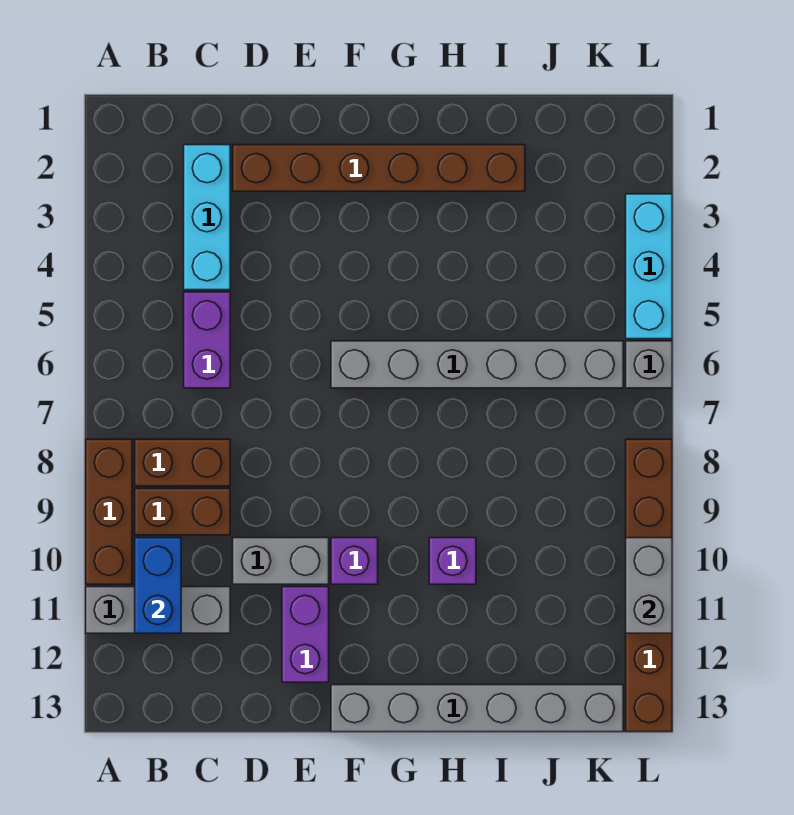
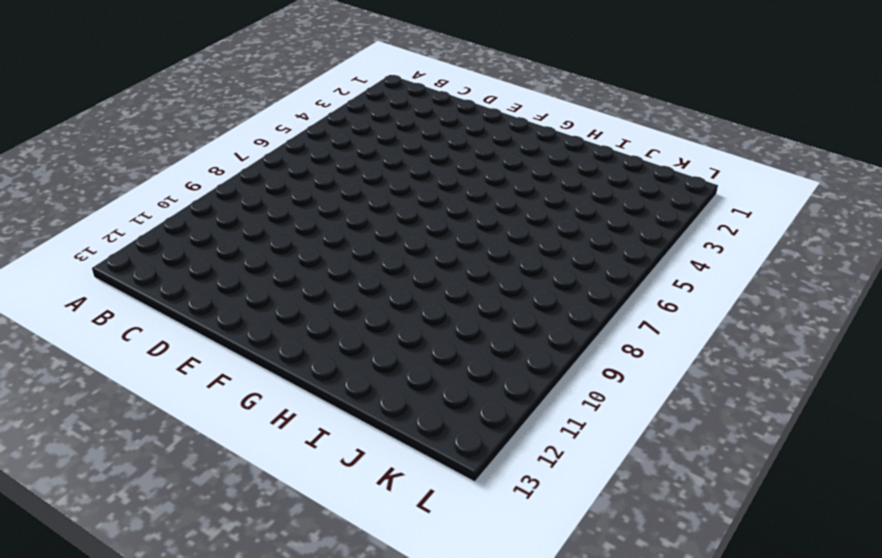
none -> brown brick A8:A10 level 1
none -> grey brick A11:C11 level 1
none -> brown brick B8:C8 level 1

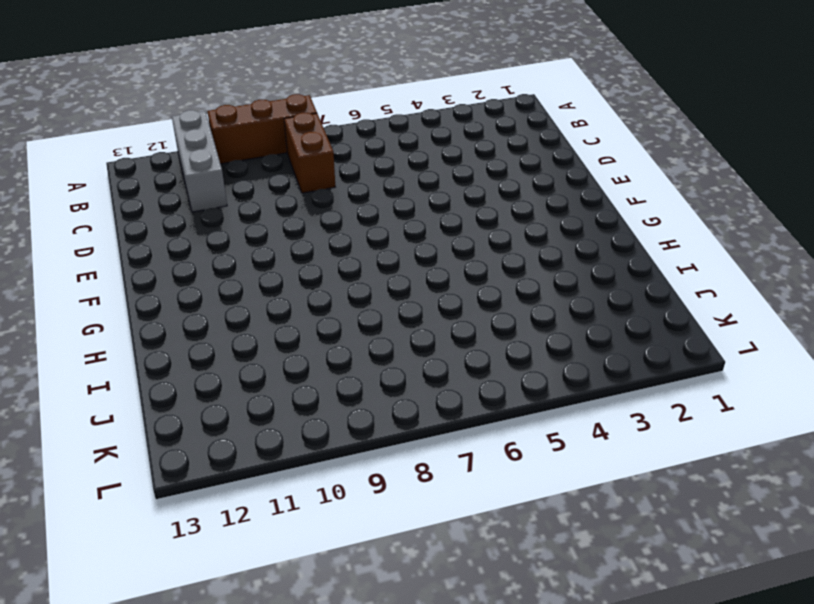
none -> brown brick B9:C9 level 1
none -> cyan brick C2:C4 level 1
none -> purple brick C5:C6 level 1

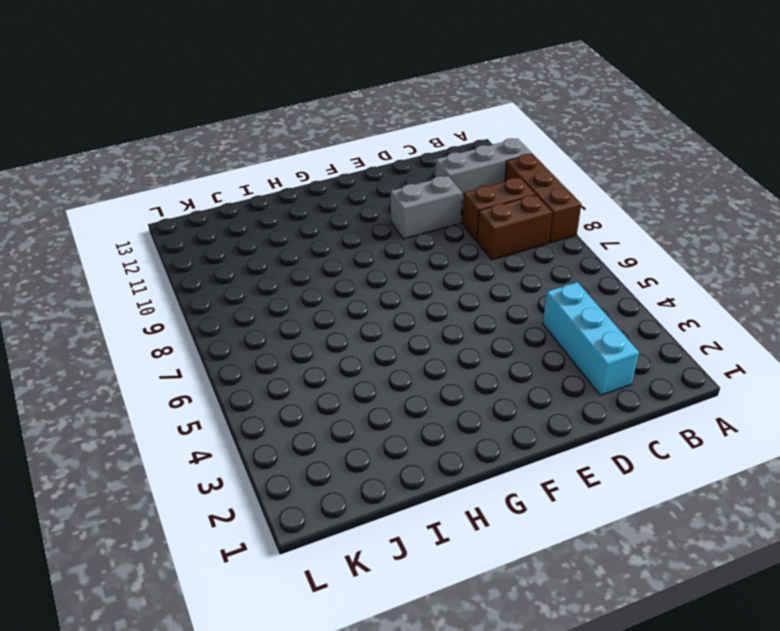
none -> purple brick C5:C6 level 1
none -> brown brick D2:I2 level 1
none -> purple brick E11:E12 level 1

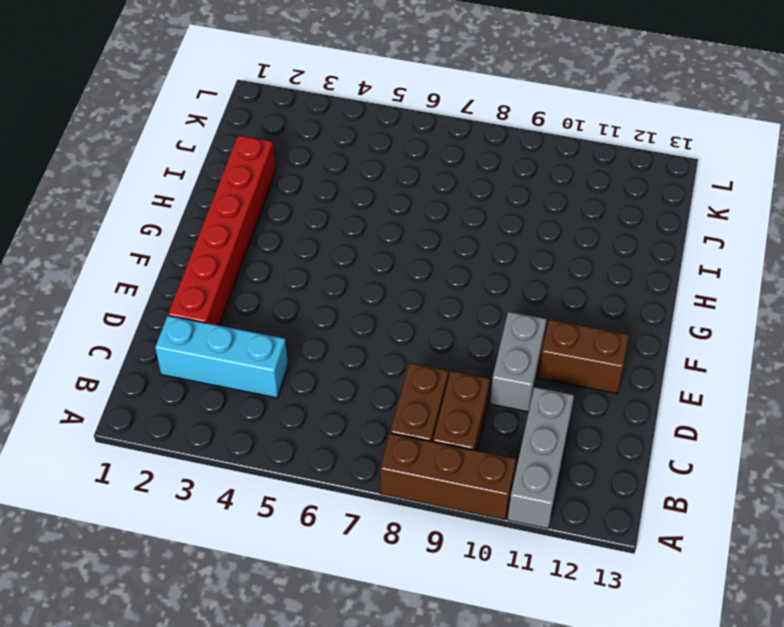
red brick D2:I2 level 1 -> brown brick D2:I2 level 1
brown brick E11:E12 level 1 -> purple brick E11:E12 level 1
none -> purple brick C5:C6 level 1
none -> grey brick F6:K6 level 1
none -> purple brick F10 level 1

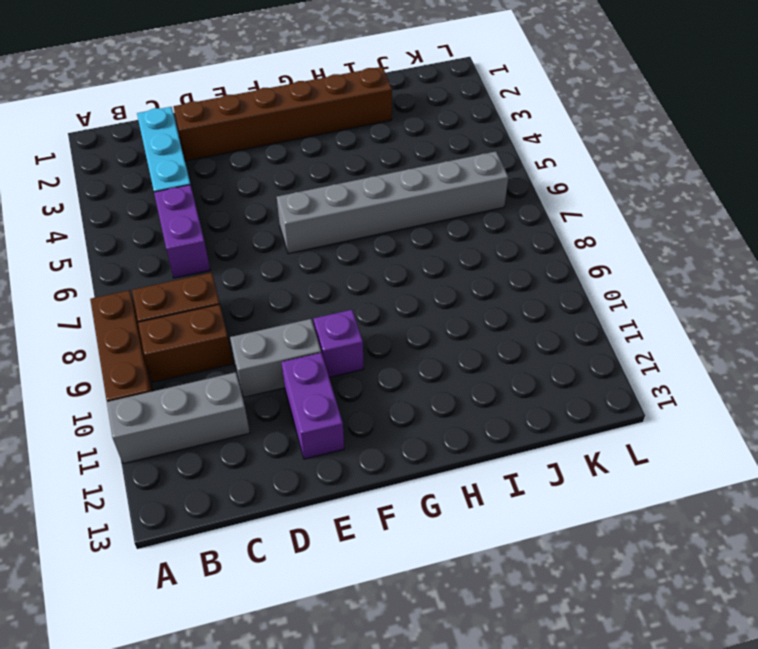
none -> grey brick F13:K13 level 1
none -> purple brick H10 level 1
none -> cyan brick L3:L5 level 1

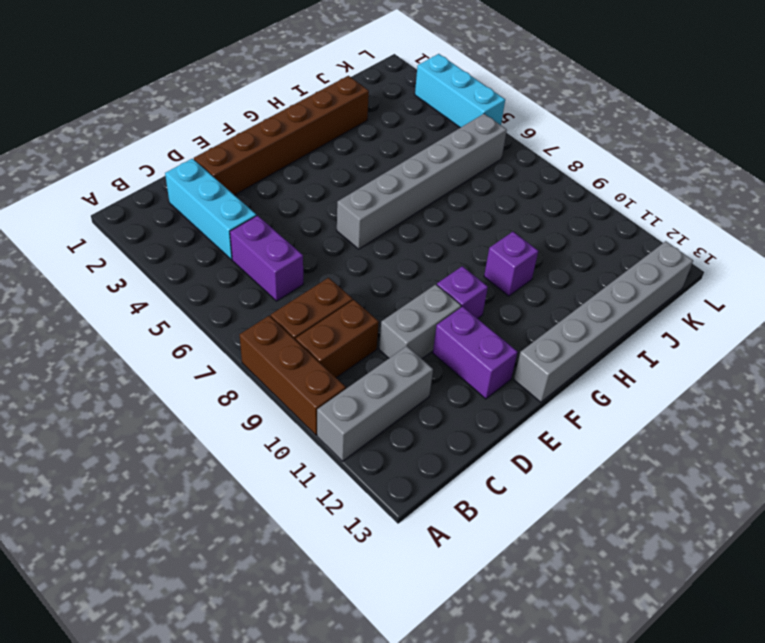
none -> grey brick L6 level 1
none -> brown brick L8:L13 level 1
none -> blue brick B10:B11 level 2

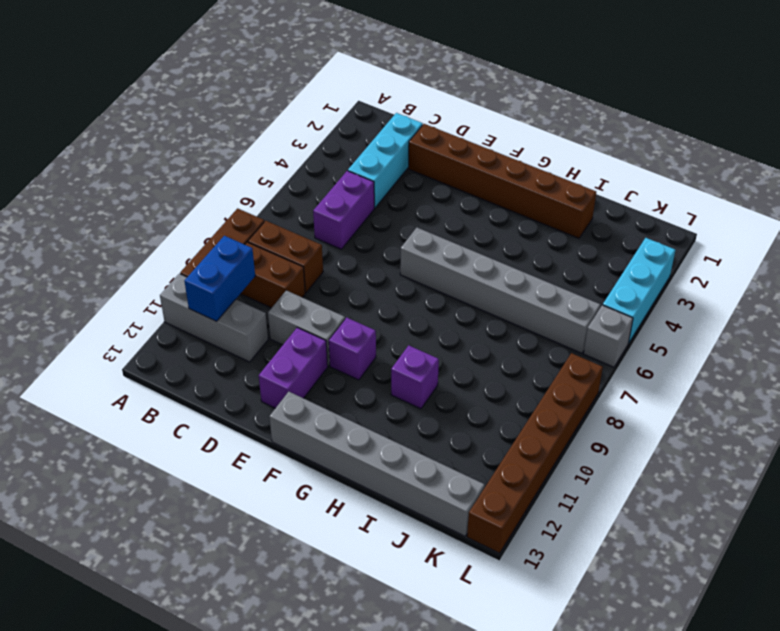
none -> grey brick L10:L11 level 2

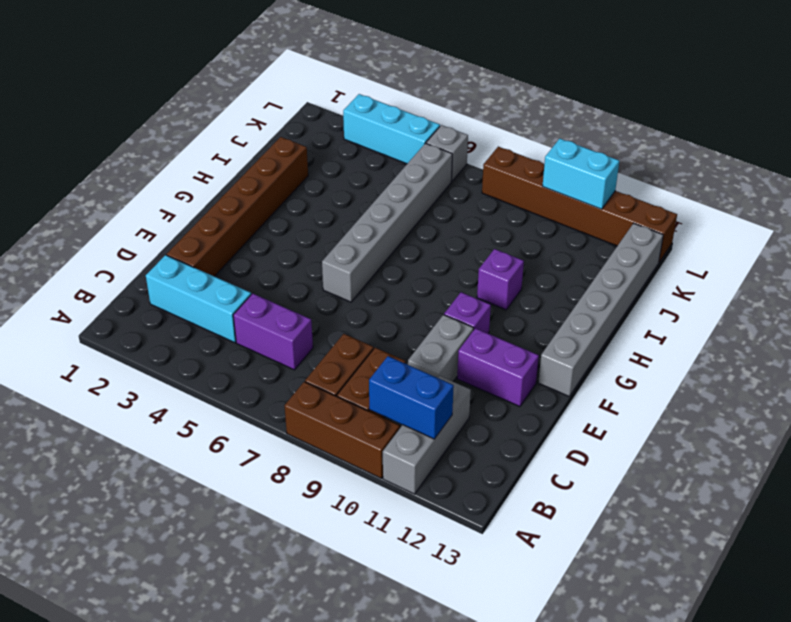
cyan brick L10:L11 level 2 -> grey brick L10:L11 level 2

